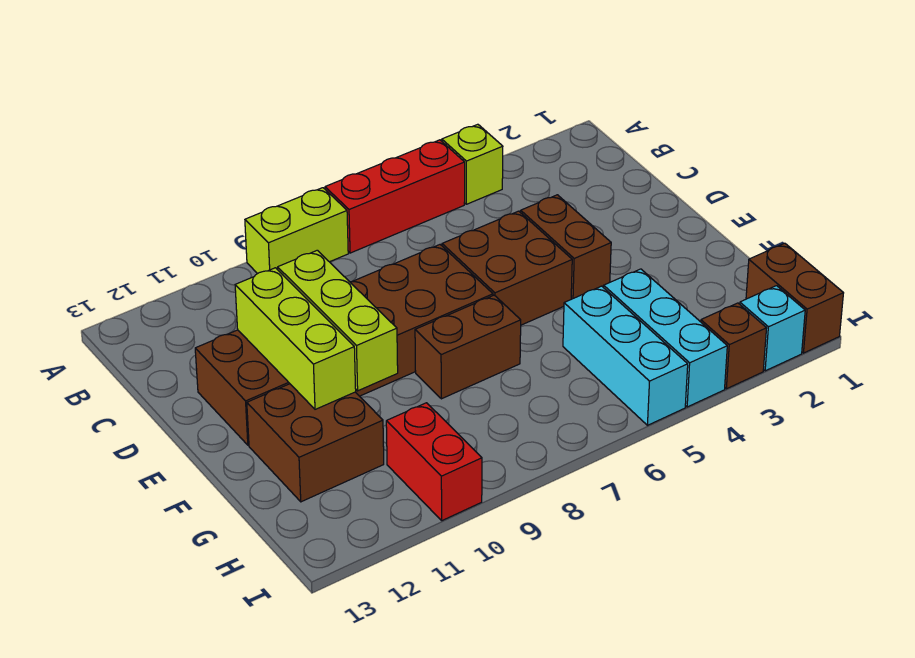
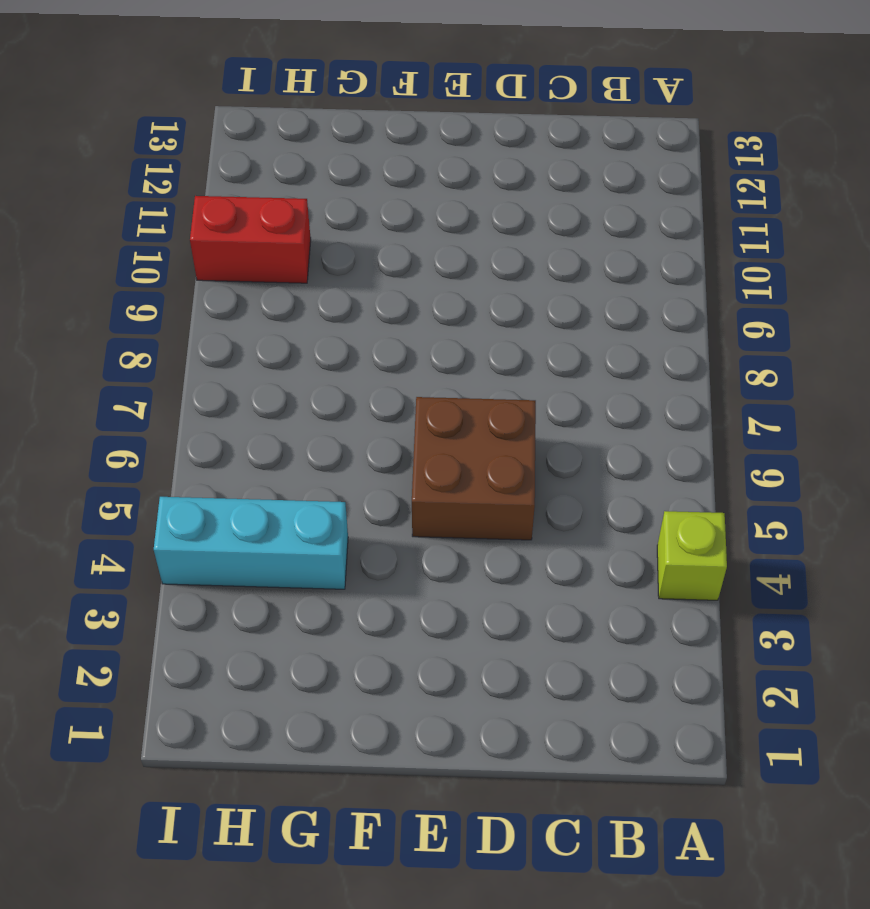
none -> red brick A5:A7 level 1
none -> lime brick A8:A9 level 1
none -> brown brick D4:E4 level 1

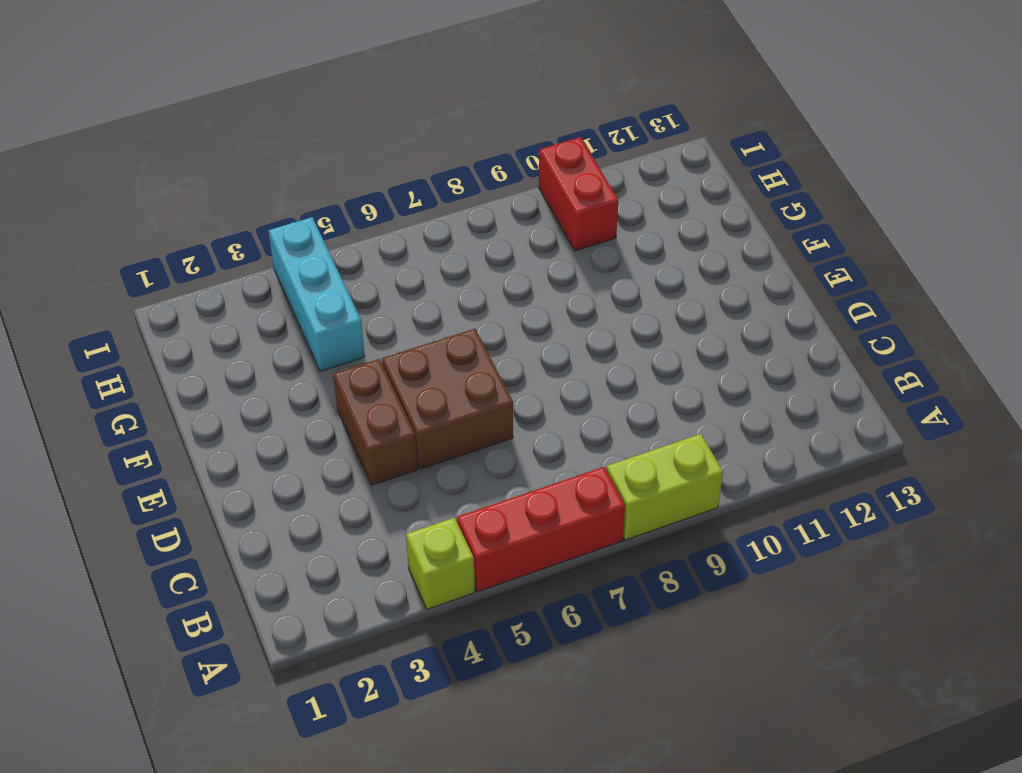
none -> brown brick D7:E12 level 1
none -> brown brick F7:F8 level 1
none -> brown brick F11:G12 level 1

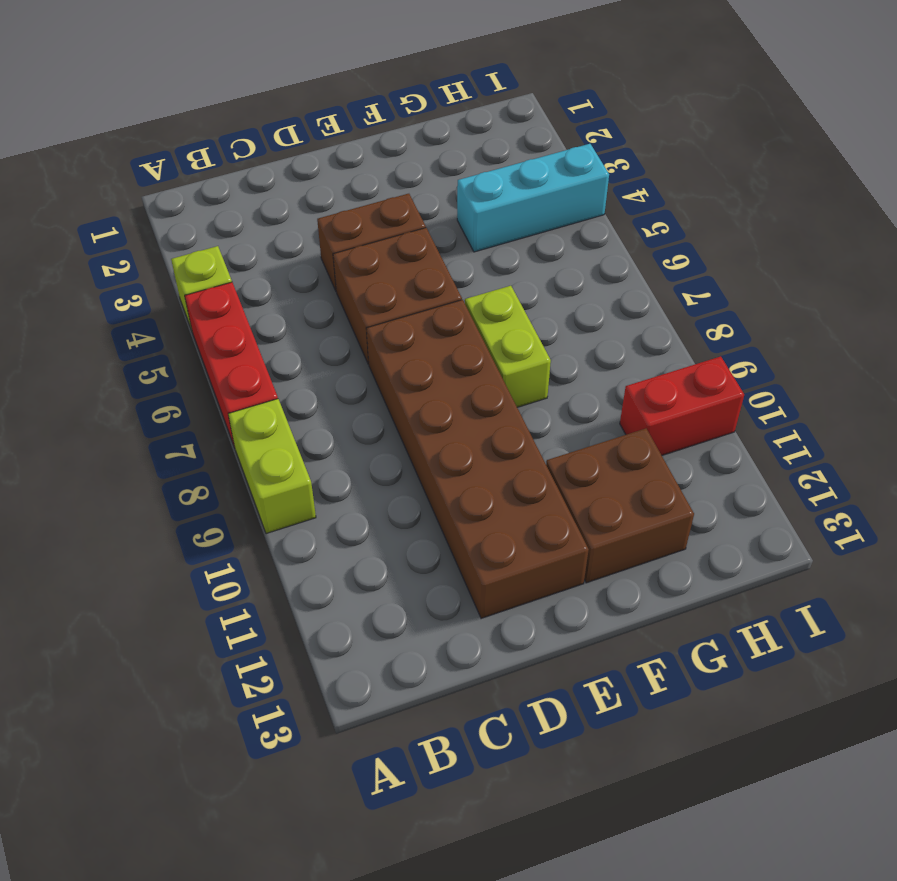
lime brick F7:F8 level 1 -> brown brick F7:F8 level 1
none -> cyan brick G5:I5 level 1
none -> brown brick H1:I1 level 1
none -> cyan brick I2 level 1

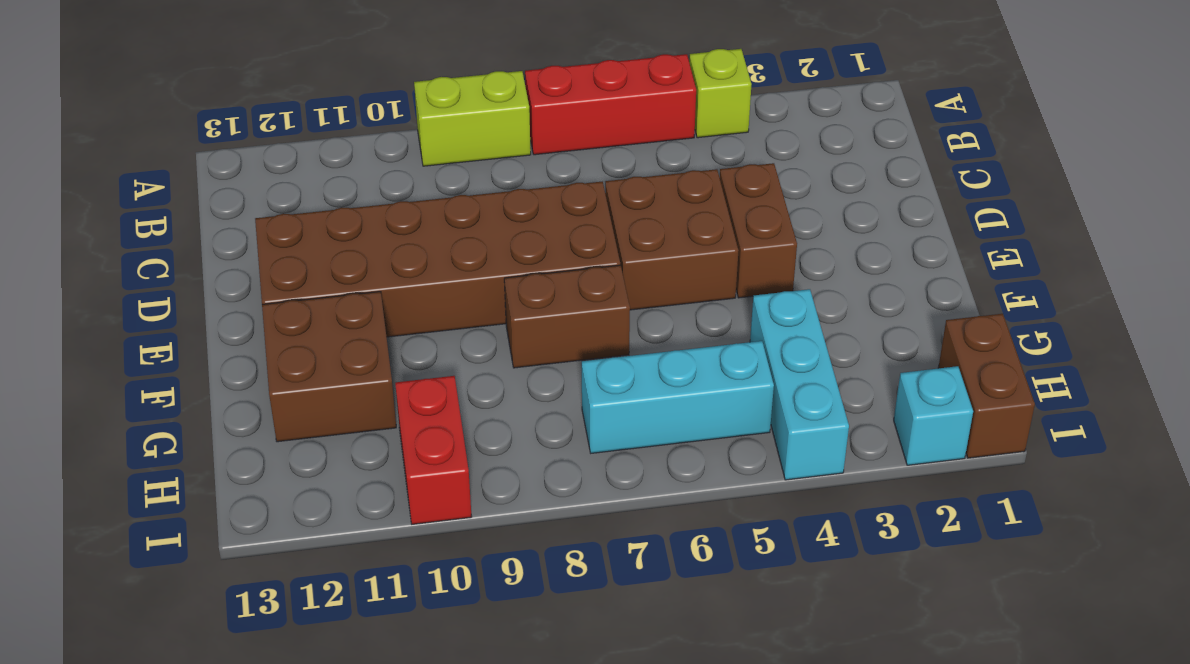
cyan brick H5:H7 level 1 -> cyan brick G5:I5 level 1
none -> brown brick I3 level 1
none -> lime brick D10:F10 level 2
none -> lime brick D11:F11 level 2

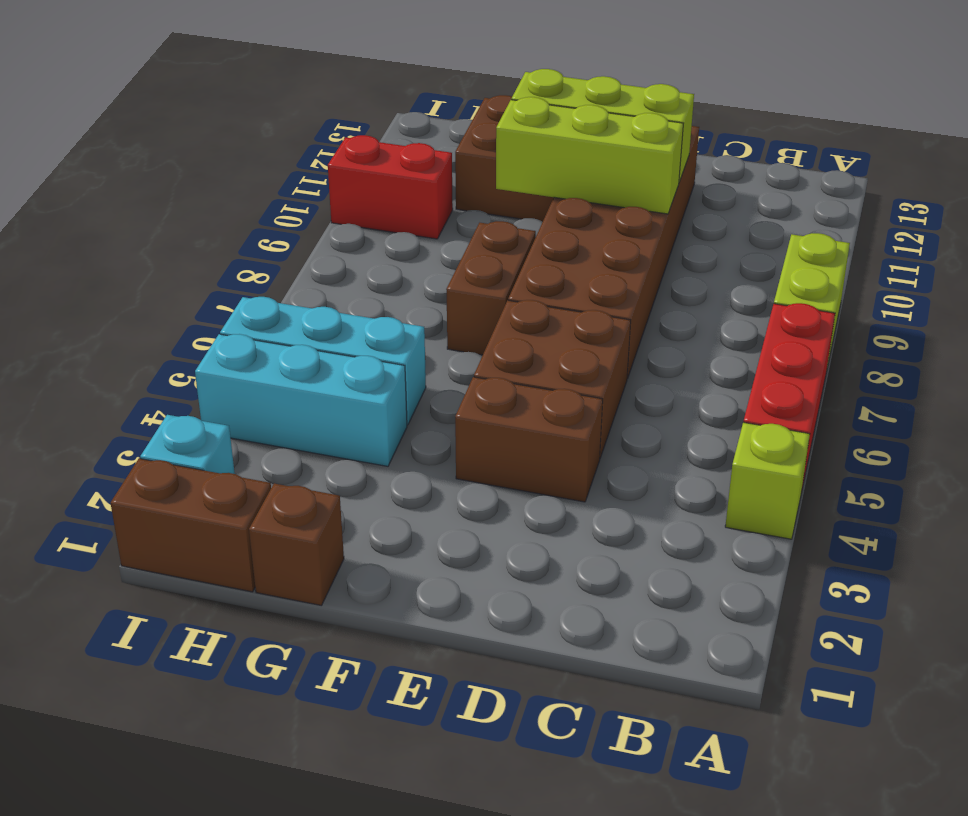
brown brick G1 level 1 -> brown brick I3 level 1

